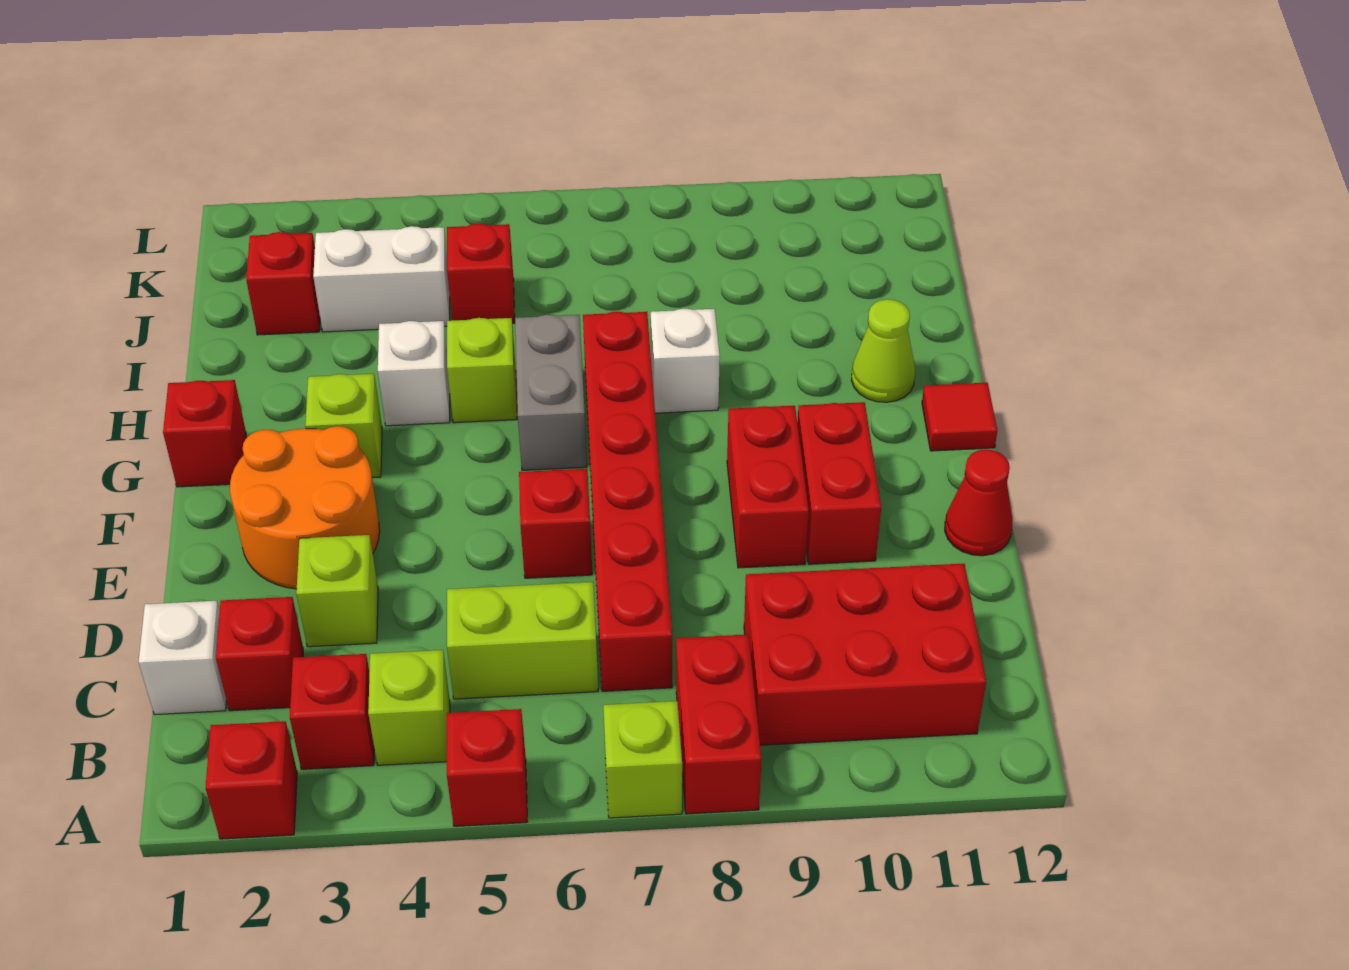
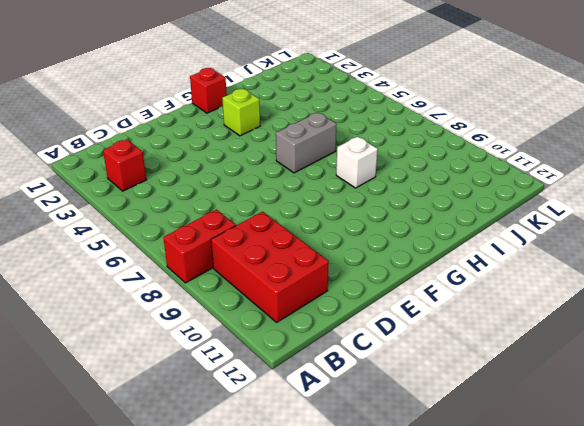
none -> red brick A2 level 1
none -> red brick A5 level 1
none -> lime brick A7 level 1

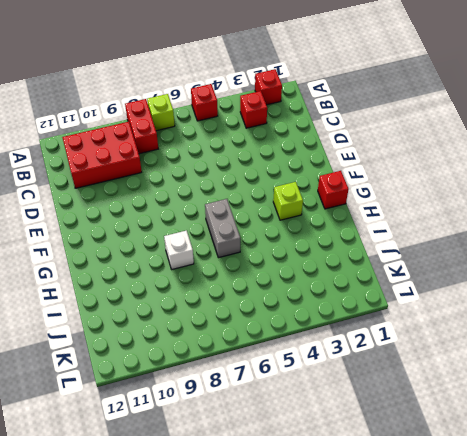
none -> lime brick B4 level 1
none -> white brick C1 level 1
none -> red brick C2 level 1

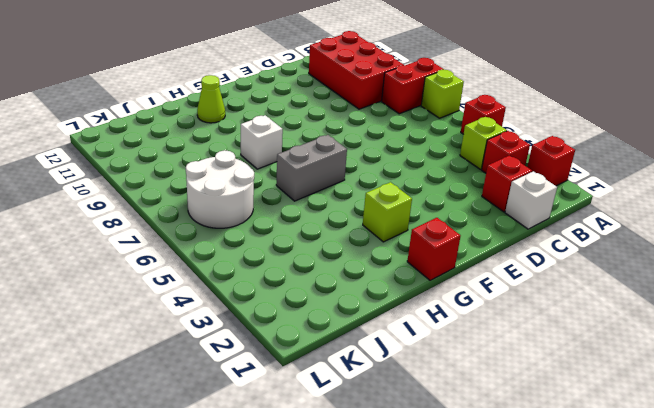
white round brick J6:K7 level 1 -> none
none -> lime brick C5:C6 level 1
none -> red brick C7:H7 level 1
none -> lime brick D3 level 1

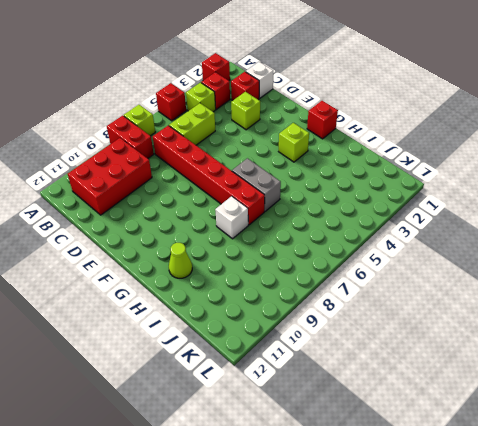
none -> orange round brick E2:F3 level 1
none -> red brick E6 level 1
none -> red brick E9:F9 level 1

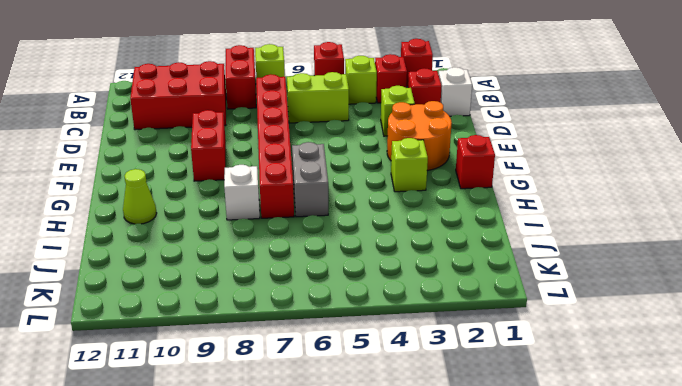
none -> red brick E6 level 1
none -> red brick E10:F10 level 1
none -> red cone E12 level 1

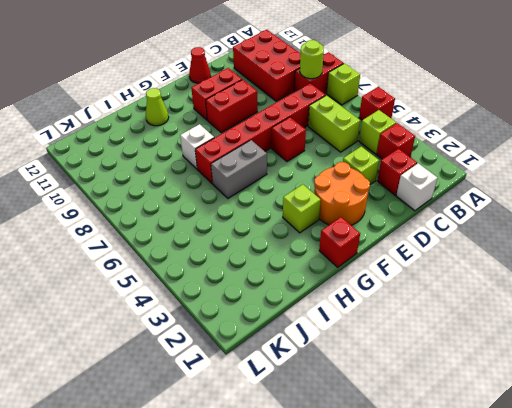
lime round brick B8 level 2 -> none
none -> red brick A2 level 1
none -> red tile G12 level 1
none -> white brick H4 level 1

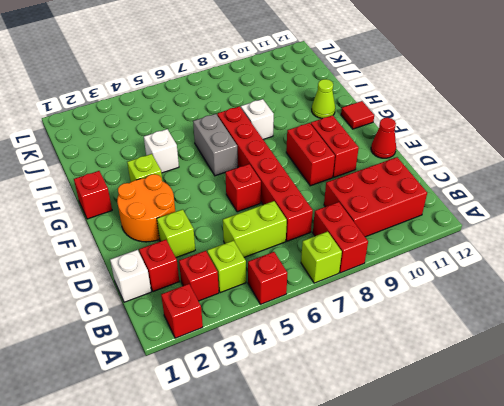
none -> lime brick H5 level 1
none -> red brick J2 level 1
none -> white brick J3:J4 level 1

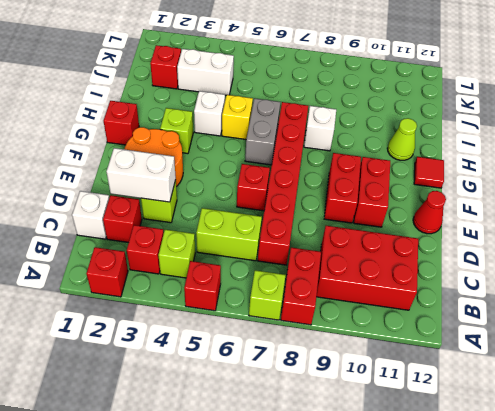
white brick D2:D3 level 2 -> none
yellow brick H5 level 1 -> lime brick H5 level 1
none -> red brick J5 level 1

